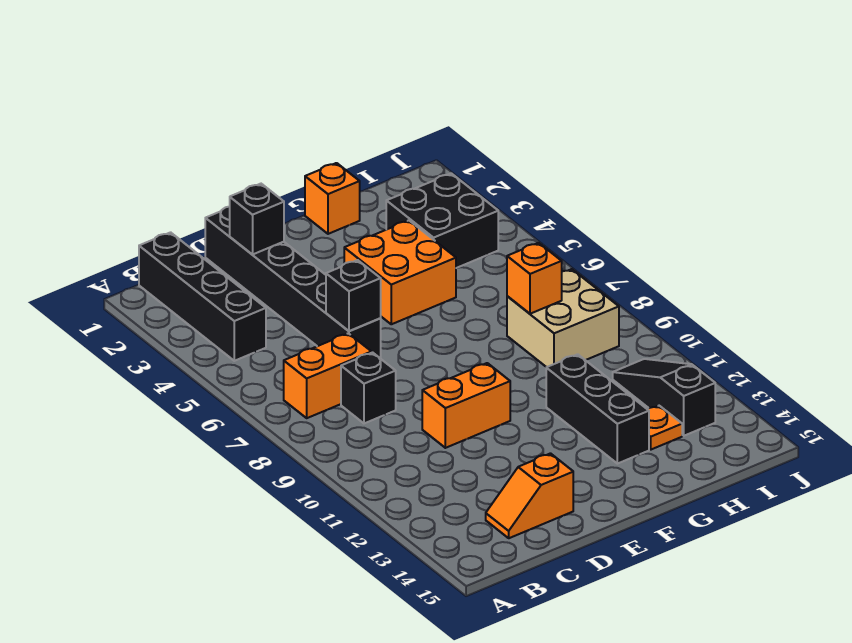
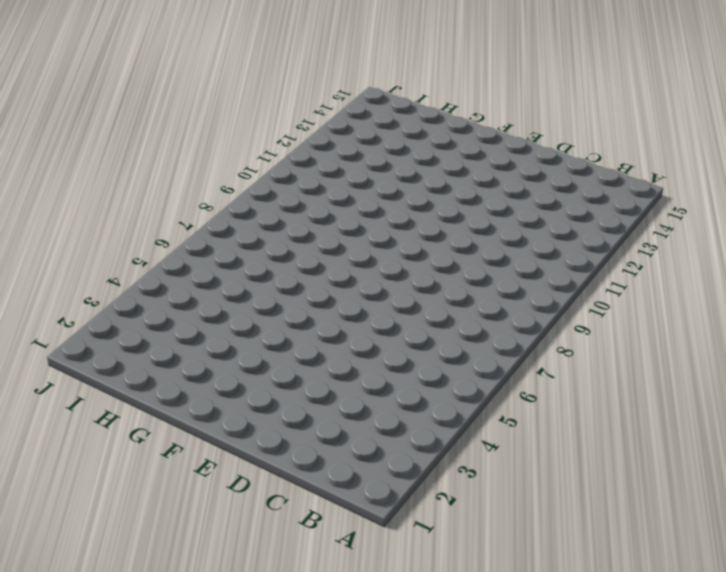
none -> black brick B1:B4 level 1
none -> orange brick B7:C7 level 1
none -> black brick C8 level 1

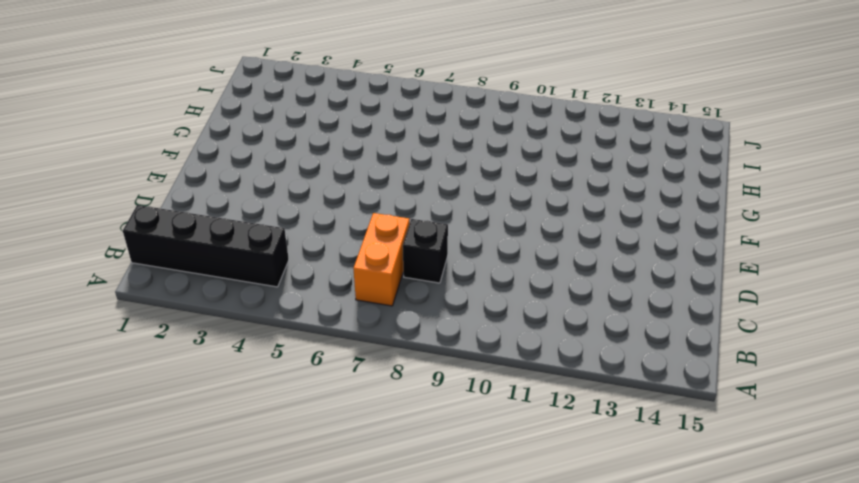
none -> orange slope C14:D14 level 1 top D
none -> black brick D1:D6 level 1
none -> orange brick D10:E10 level 1

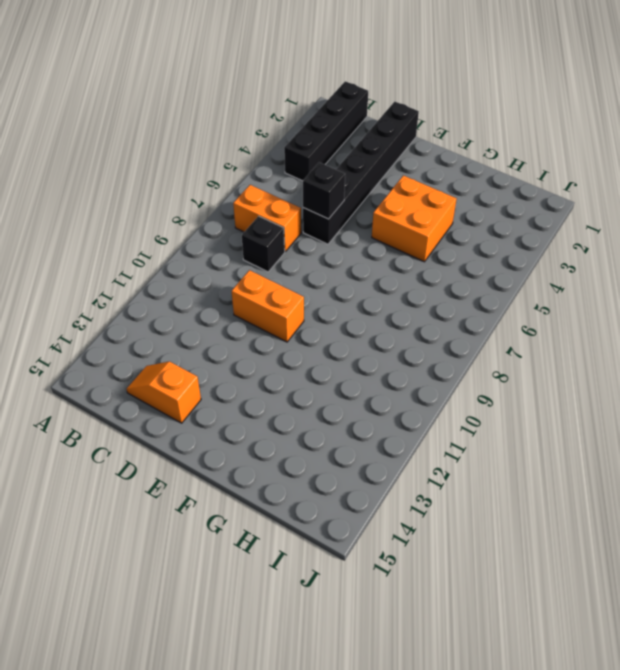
none -> orange brick G1 level 1
none -> black brick G11:G13 level 1
none -> black brick H3:I4 level 1

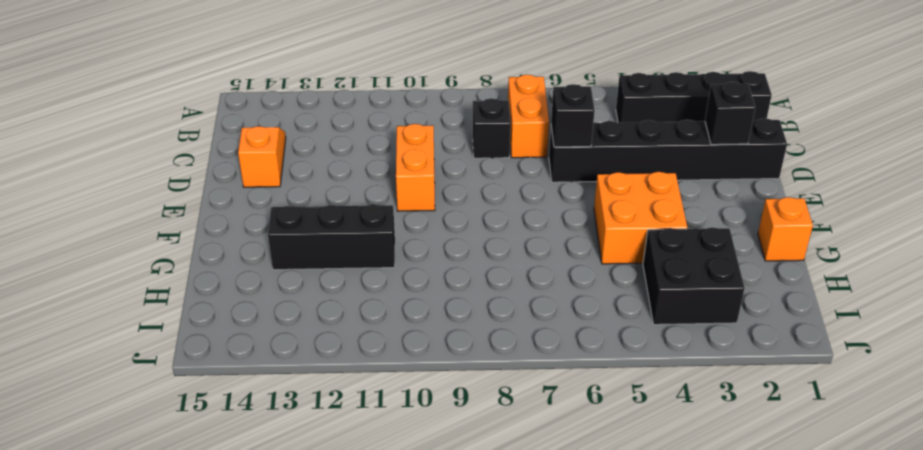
none -> tan brick H8:I9 level 1
none -> orange plate H13 level 1
none -> black slope I11:I13 level 1 top 13

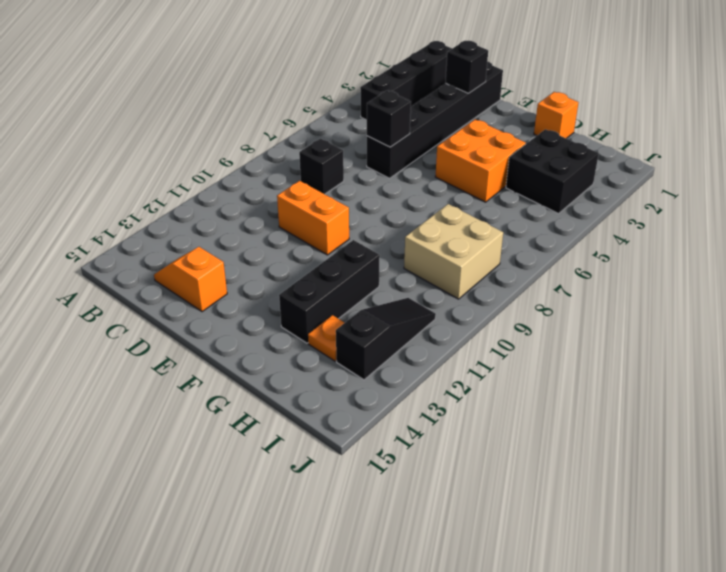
none -> orange brick B7:C7 level 1
none -> orange brick H8 level 2

